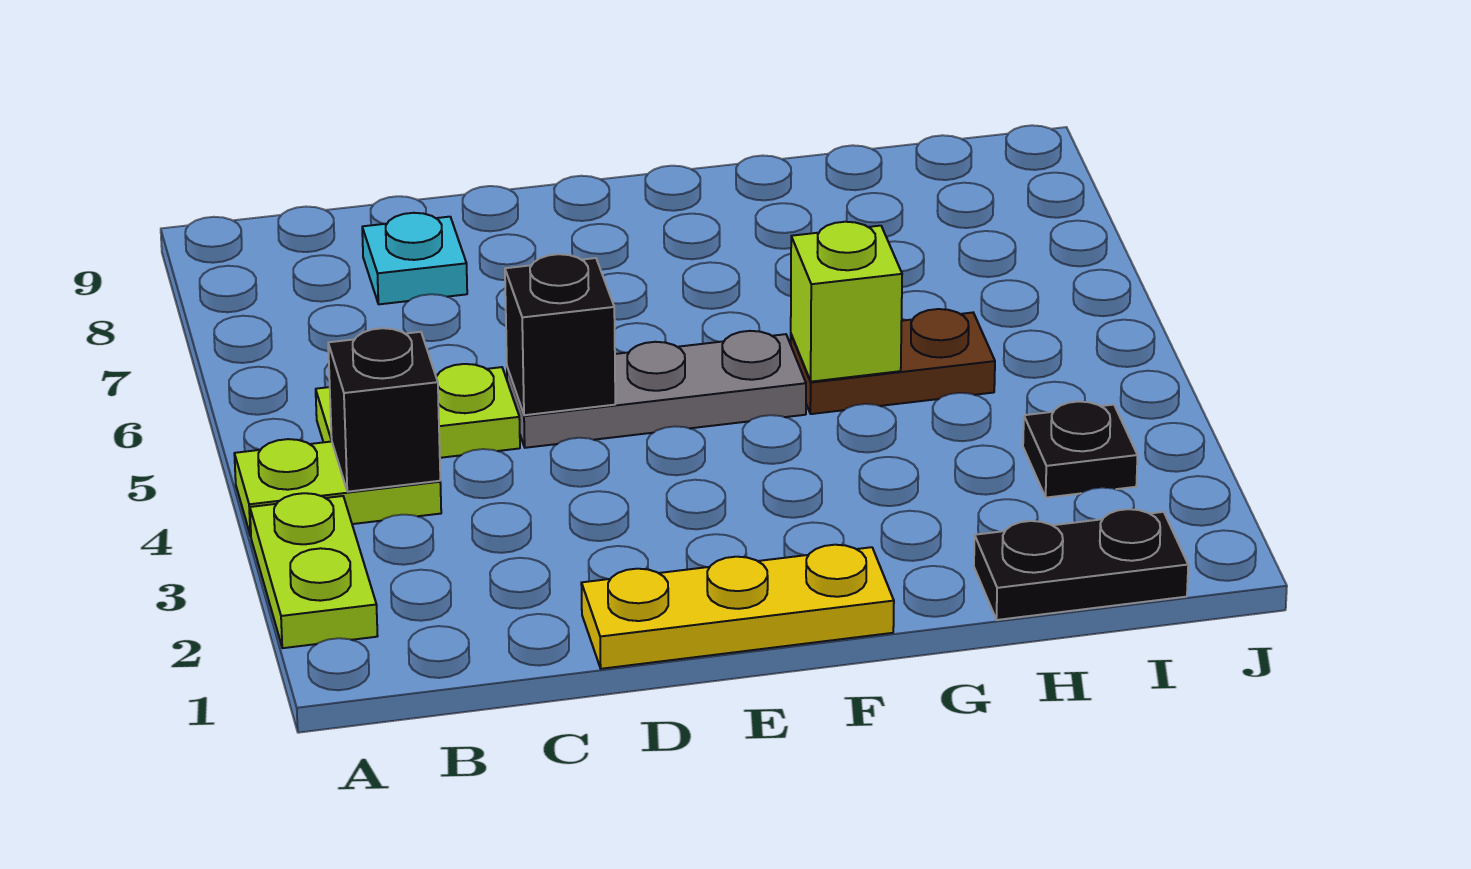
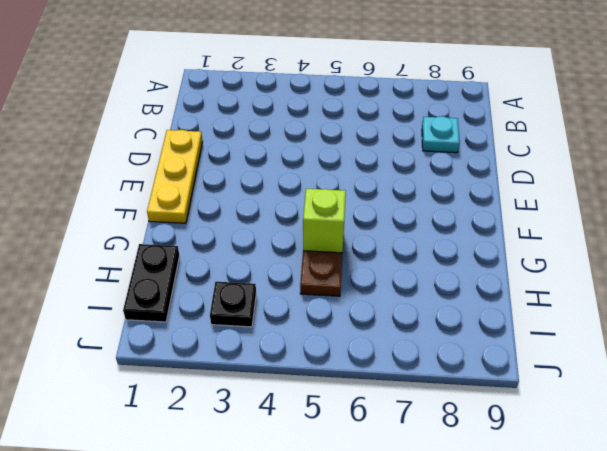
none -> lime plate A2:A3 level 1
none -> lime plate A4:B4 level 1
none -> lime plate B5:C5 level 1

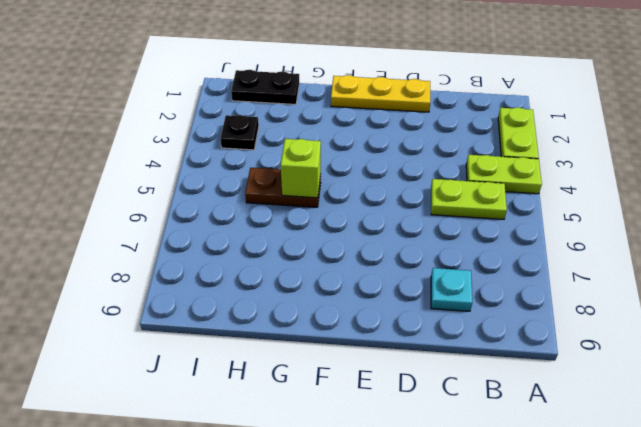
none -> grey plate D5:F5 level 1
none -> black brick B4 level 2
none -> black brick D5 level 2

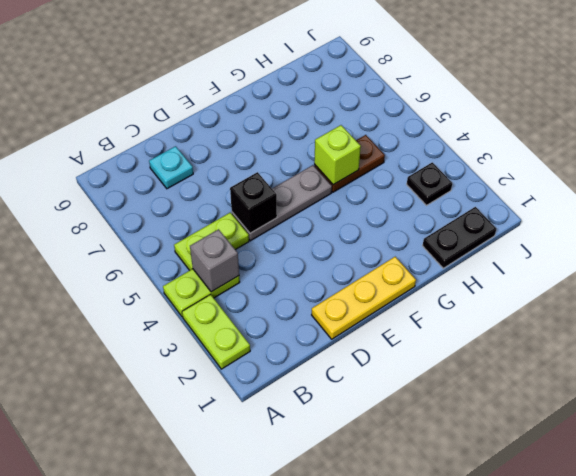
grey brick B4 level 2 -> black brick B4 level 2

